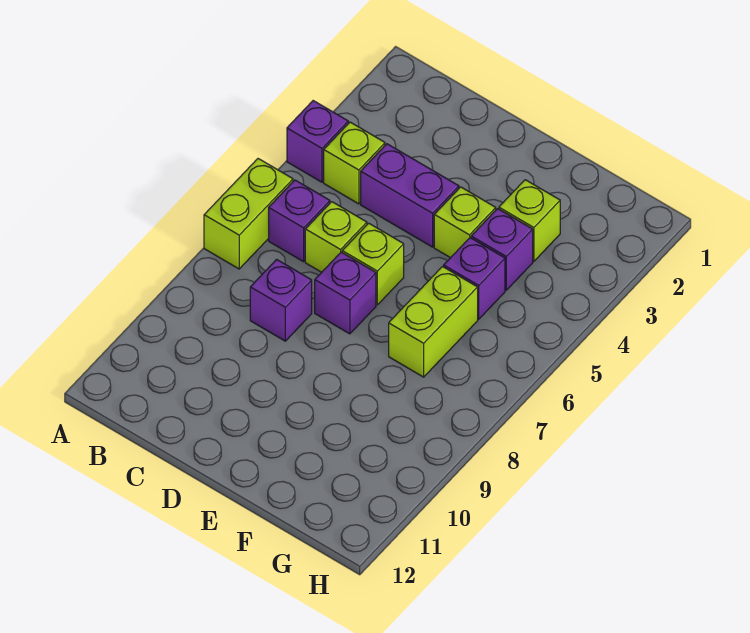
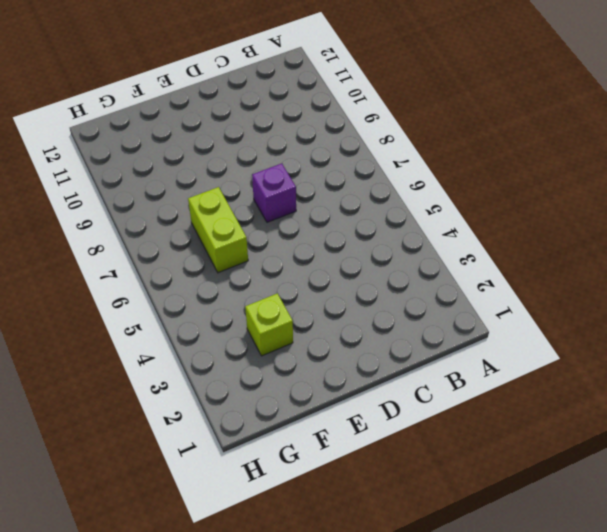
none -> purple brick A4 level 1
none -> lime brick A6:A7 level 1
none -> lime brick B4 level 1

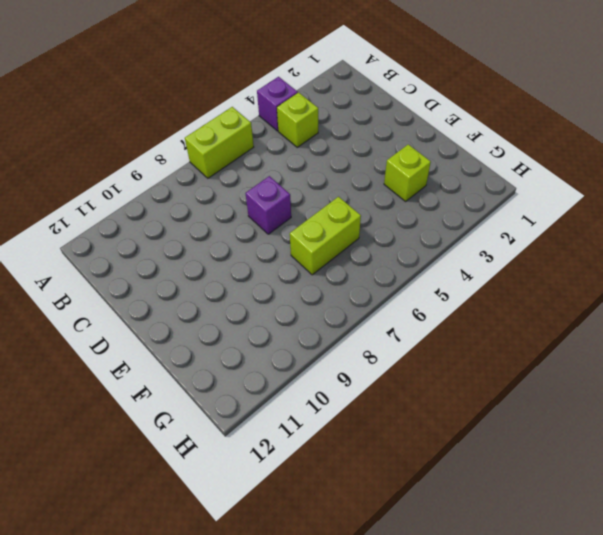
none -> purple brick B6 level 1
none -> purple brick C4:D4 level 1
none -> lime brick C6 level 1

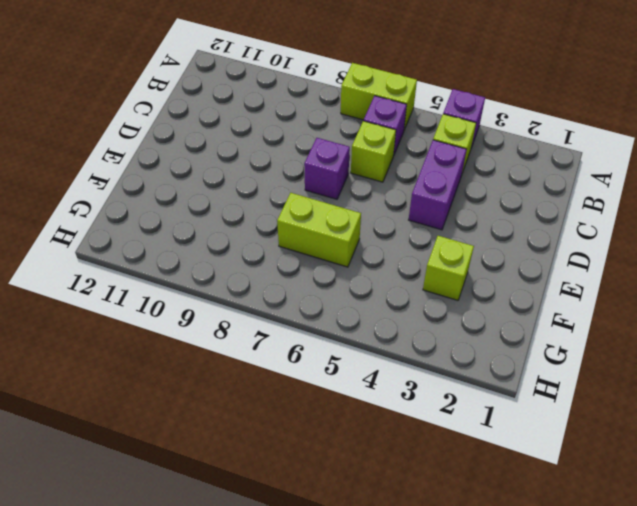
none -> purple brick C8 level 1
none -> lime brick D6 level 1
none -> lime brick E4 level 1

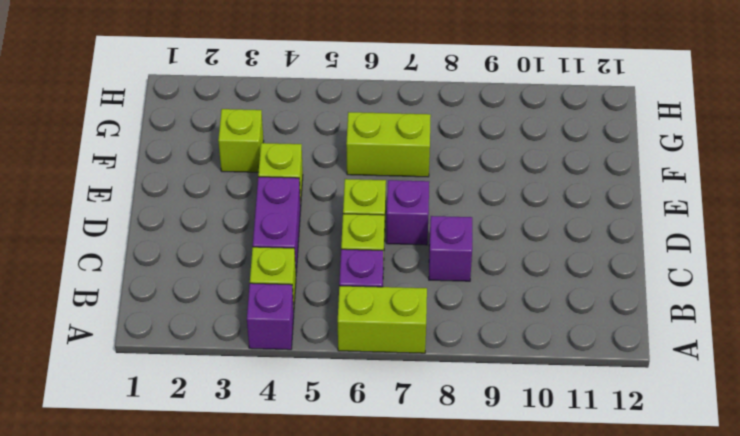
none -> purple brick F4 level 1
none -> purple brick F5 level 1

